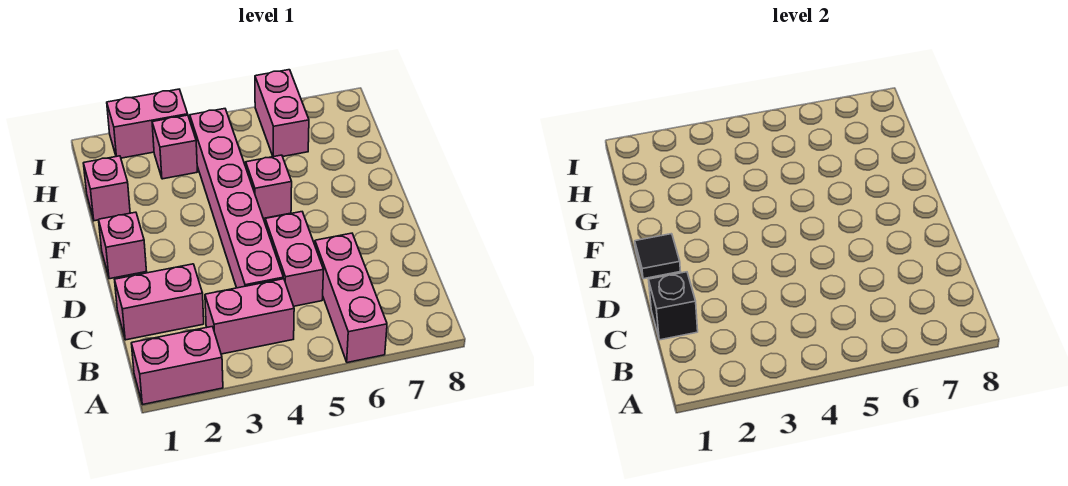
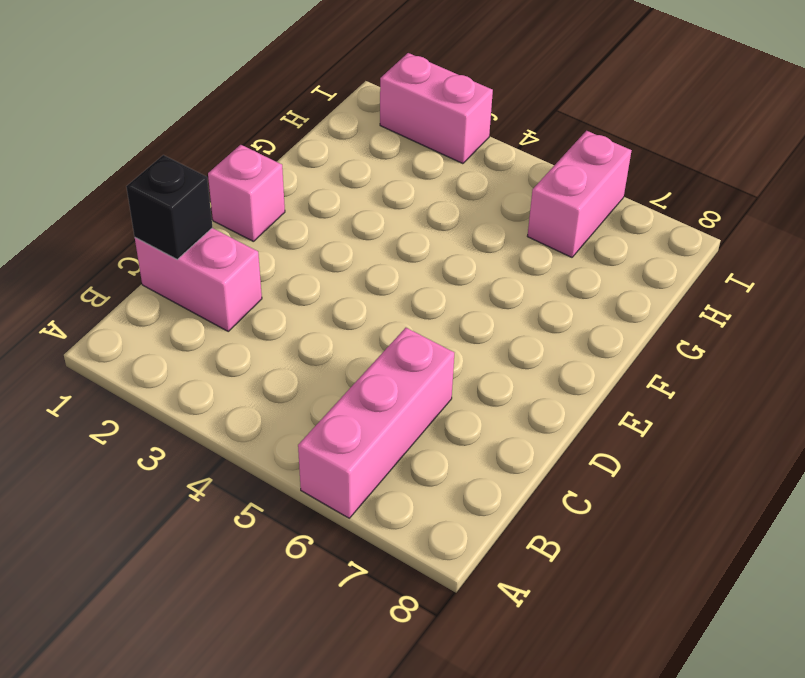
none -> pink brick A1:A2 level 1
none -> pink brick B3:B4 level 1
none -> pink brick C4:H4 level 1

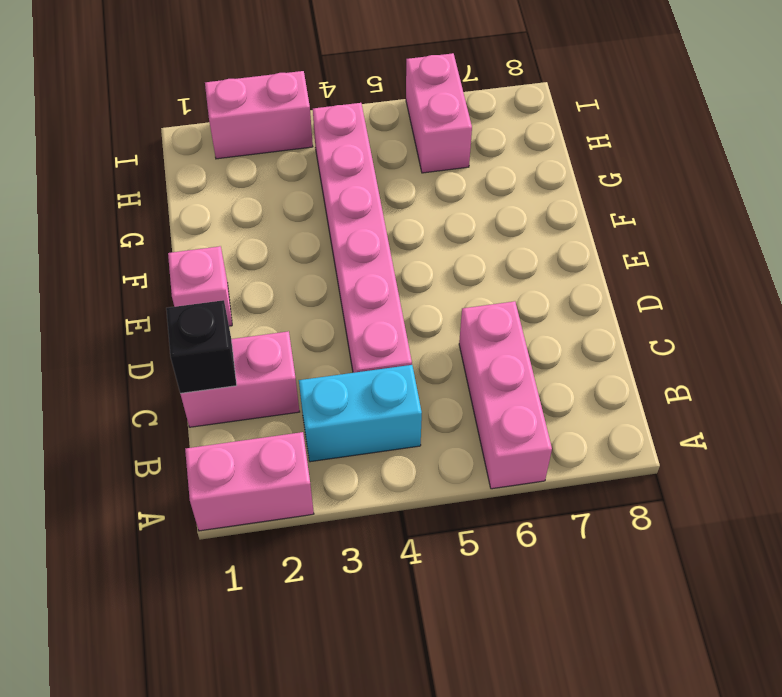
cyan brick B3:B4 level 1 -> pink brick B3:B4 level 1
none -> pink brick C5:D5 level 1
none -> pink brick F5 level 1
none -> pink brick G1 level 1

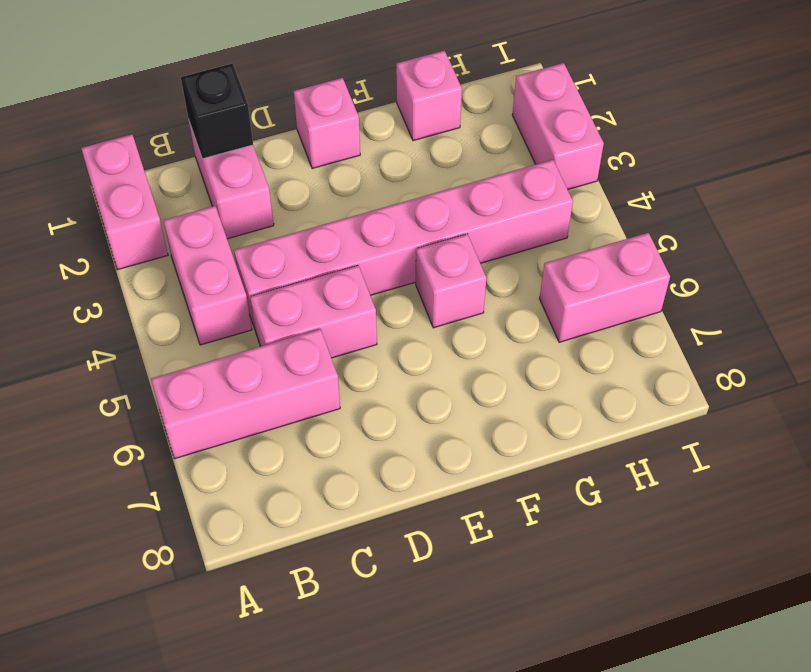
none -> pink brick H3 level 1
none -> black tile E1 level 2

